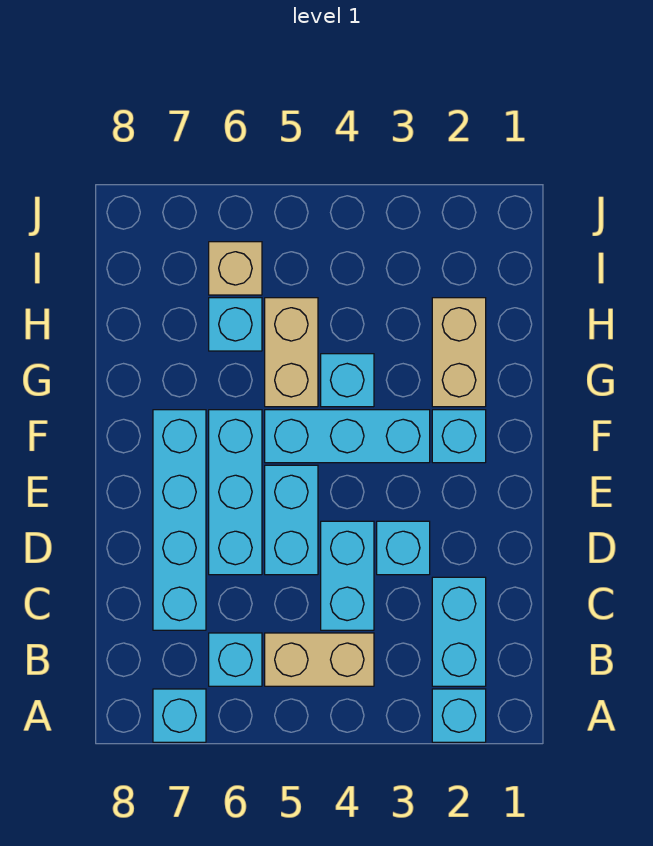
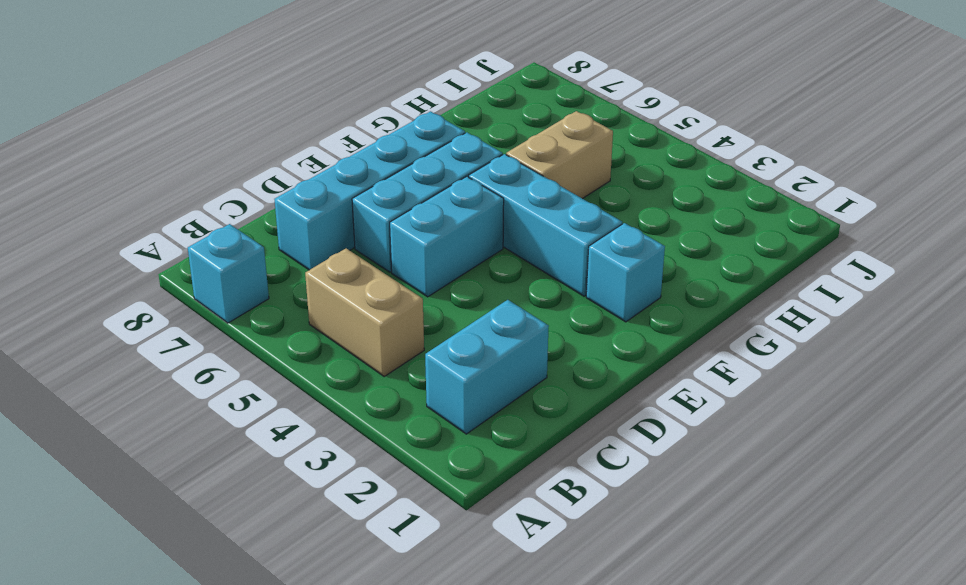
none -> cyan brick A2 level 1
none -> cyan brick B6 level 1
none -> cyan brick C4:D4 level 1

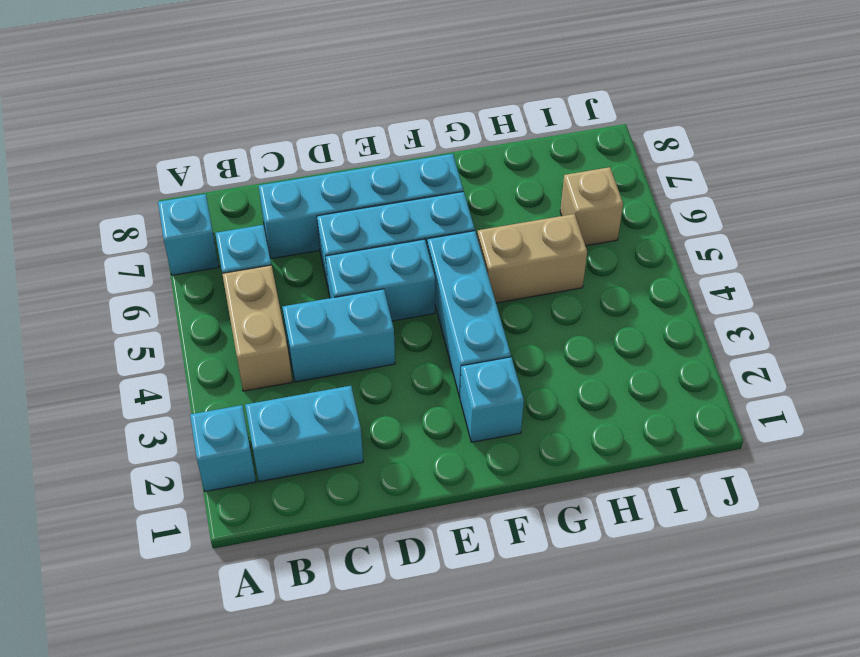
none -> cyan brick D3 level 1
none -> tan brick G2:H2 level 1
none -> cyan brick G4 level 1

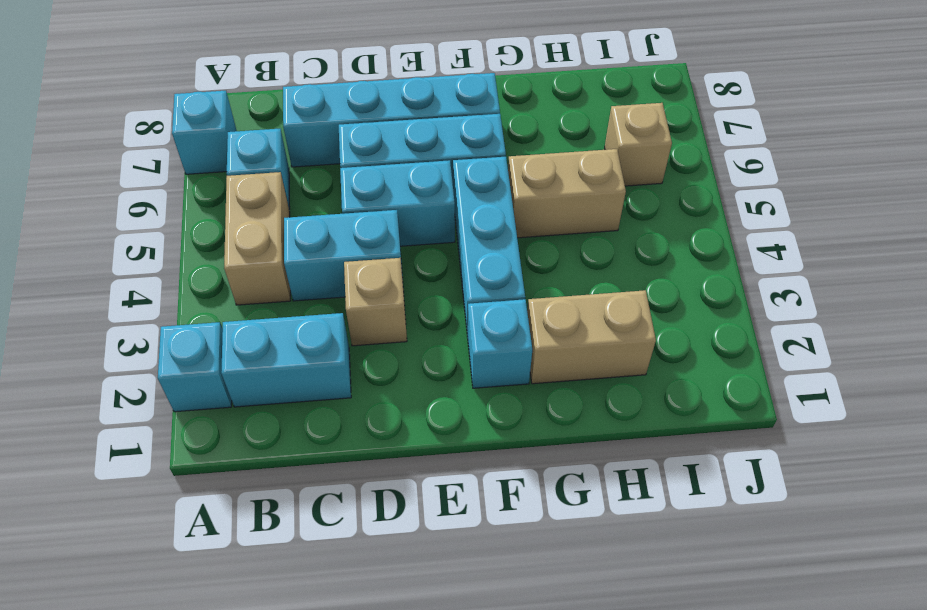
tan brick D3 level 1 -> cyan brick D3 level 1
none -> cyan brick G4 level 1
none -> cyan brick H6 level 1

